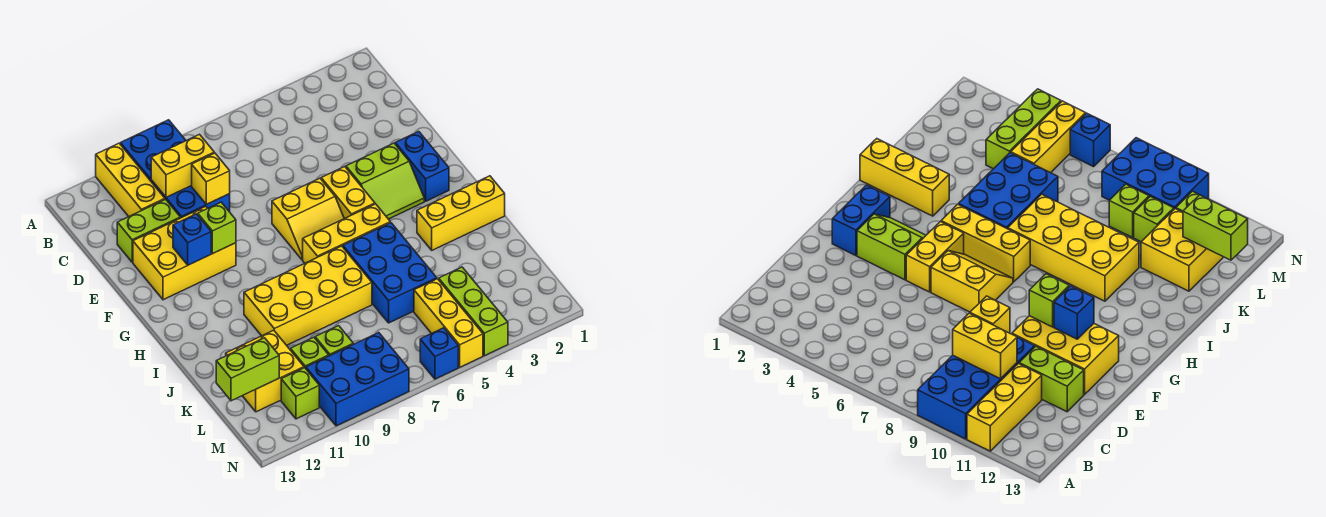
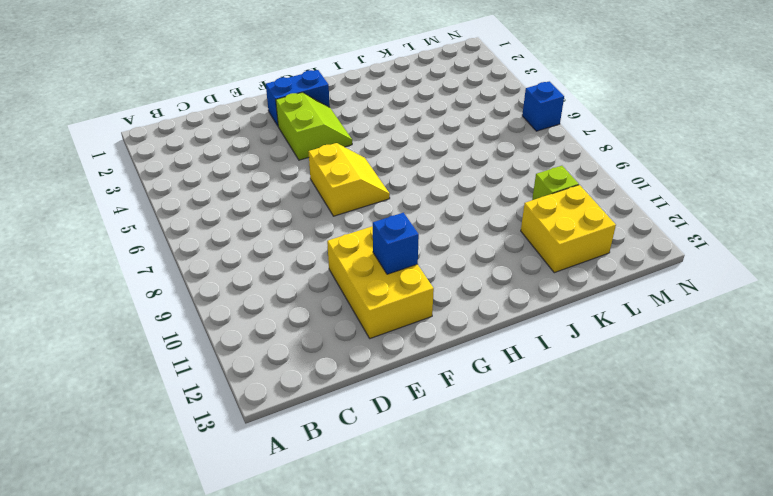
none -> blue brick A9:D10 level 1
none -> yellow brick A11:C11 level 1
none -> lime brick D11:D12 level 1

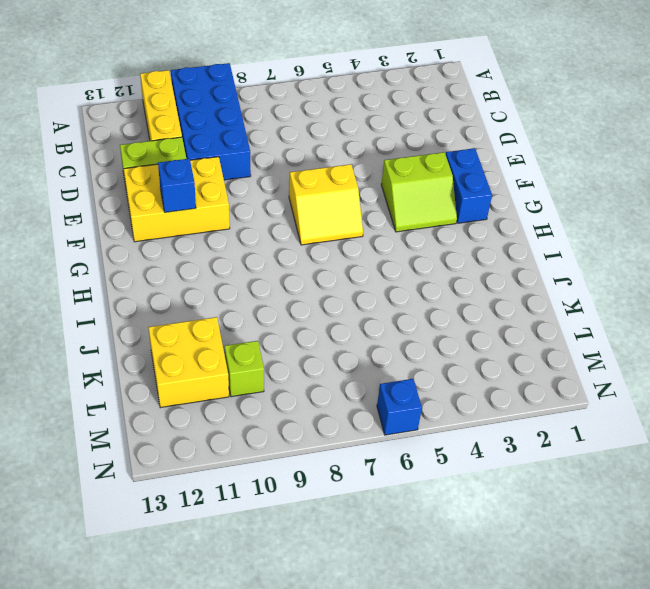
none -> yellow brick F5:G5 level 1
none -> yellow brick H5:H7 level 1
none -> yellow brick I1:I3 level 1

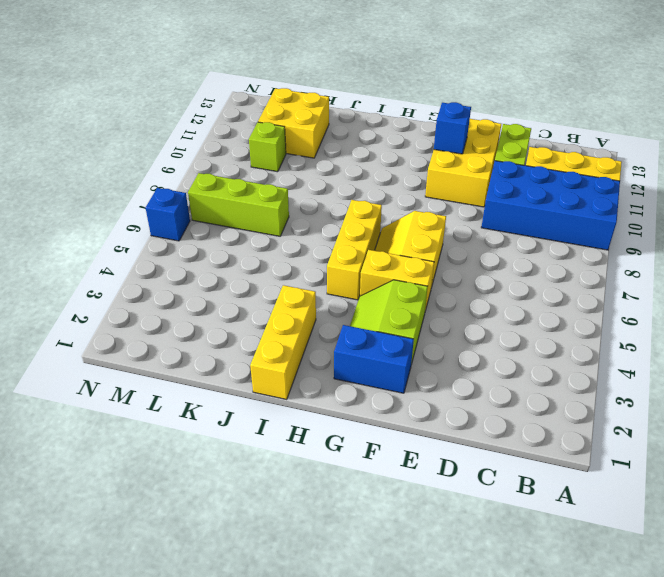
lime brick K7:M7 level 1 -> lime brick L4:N4 level 1
none -> blue brick I5:K6 level 1
none -> yellow brick I7:J10 level 1
none -> yellow brick L5:N5 level 1

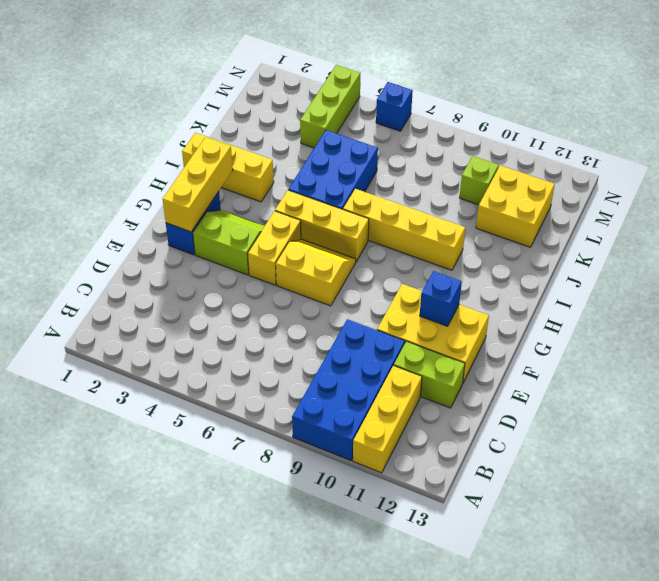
yellow brick F2:H2 level 2 -> yellow brick L5:N5 level 1
yellow brick I7:I10 level 1 -> yellow brick I7:J10 level 1
none -> lime brick L9 level 1
none -> blue brick M8:N10 level 1
none -> lime brick M11 level 1

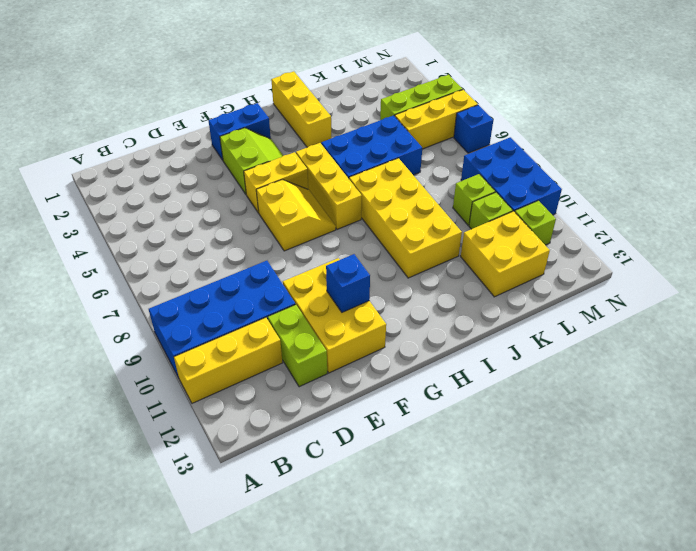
none -> yellow brick C9:C10 level 2
none -> yellow brick D9 level 2
none -> lime brick F10 level 2

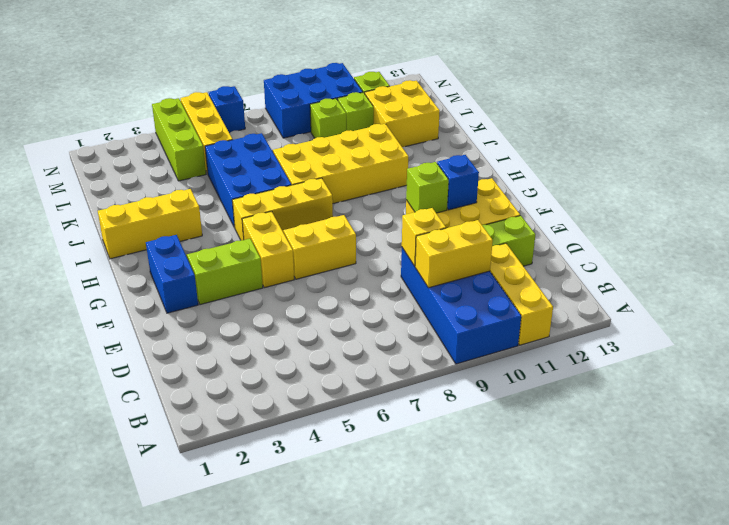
none -> lime brick L12:L13 level 2

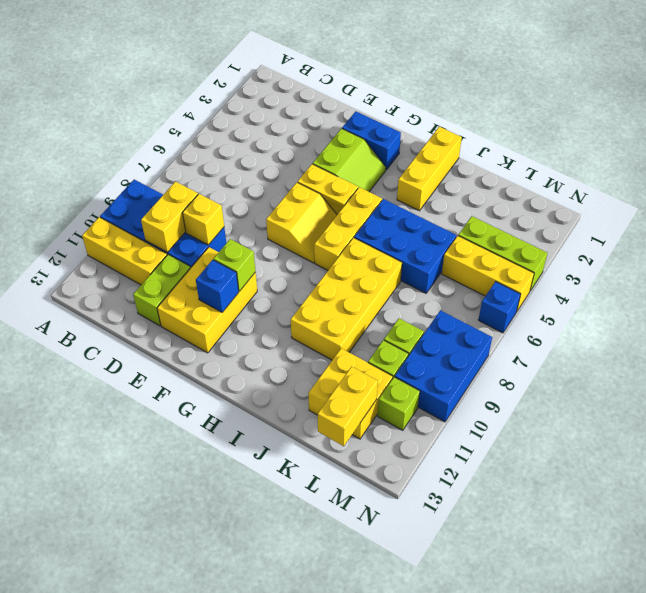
yellow brick L12:L13 level 2 -> lime brick L12:L13 level 2

